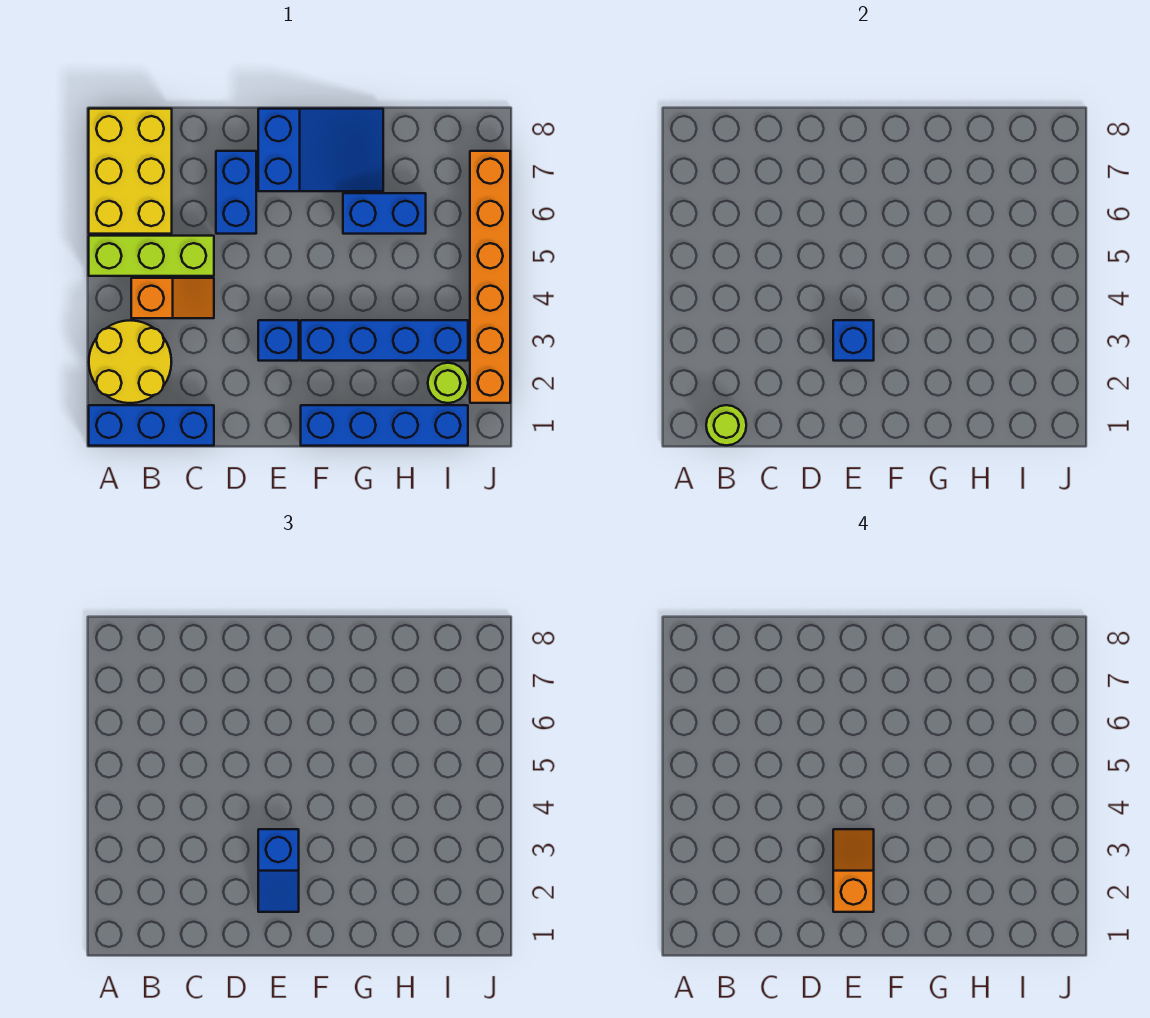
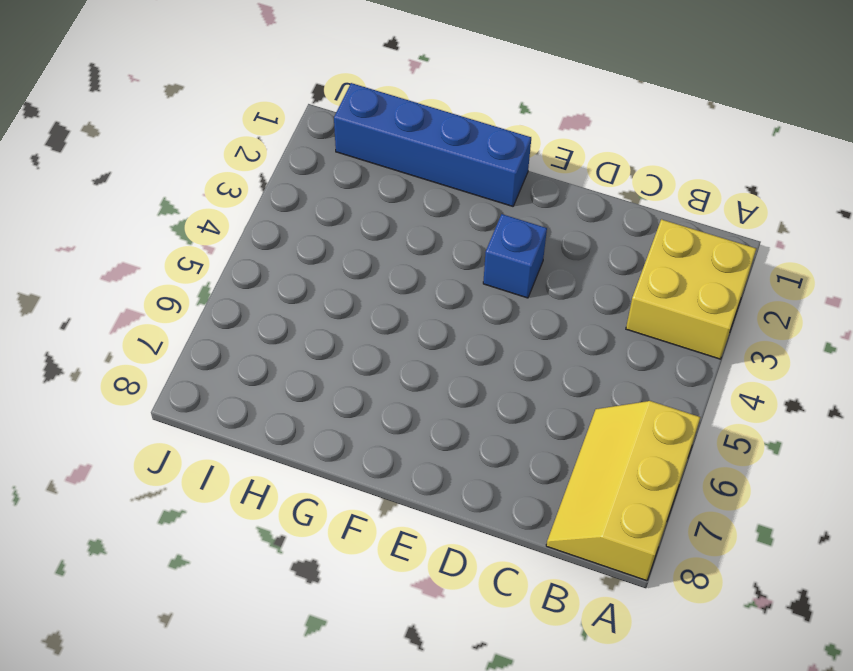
yellow brick A2:B3 level 1 -> yellow round brick A2:B3 level 1
yellow slope A6:B8 level 1 top A -> yellow brick A6:B8 level 1
none -> blue brick A1:C1 level 1
none -> lime brick A5:C5 level 1
none -> orange slope B4:C4 level 1 top B

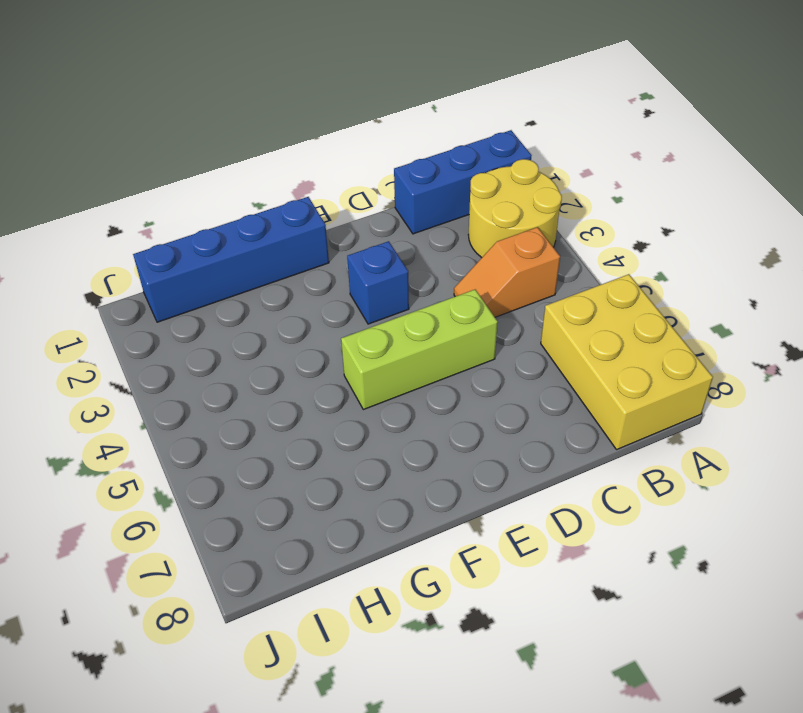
lime brick D5:F5 level 1 -> lime brick A5:C5 level 1
none -> blue brick D6:D7 level 1
none -> blue slope E7:G8 level 1 top E
none -> blue brick F3:I3 level 1

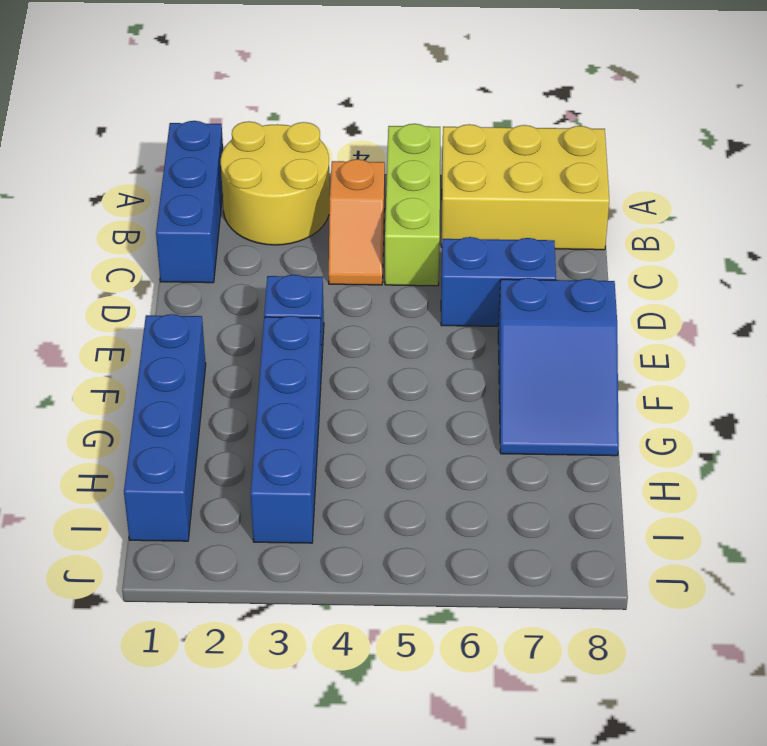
none -> blue brick G6:H6 level 1
none -> lime round brick I2 level 1
none -> orange brick J2:J7 level 1

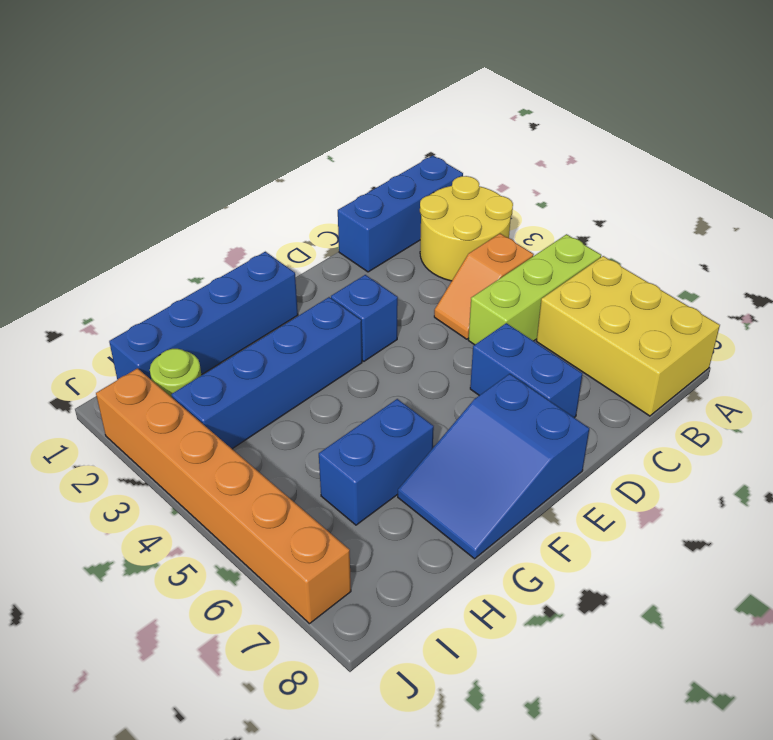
none -> lime round brick B1 level 2
none -> blue brick E3 level 2
none -> blue slope E2:E3 level 3 top 3

